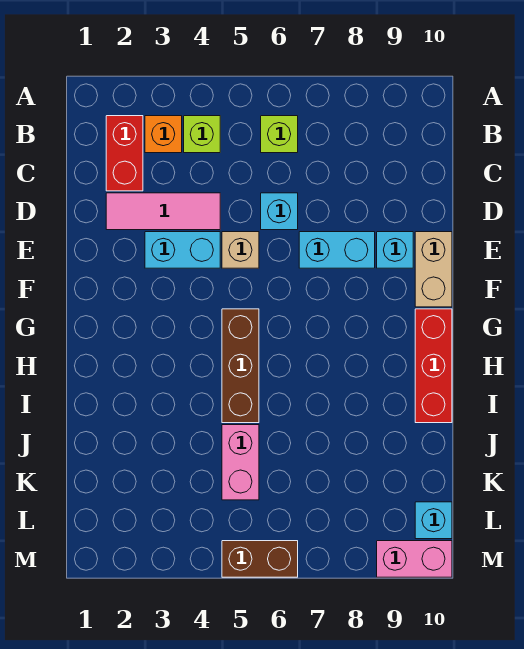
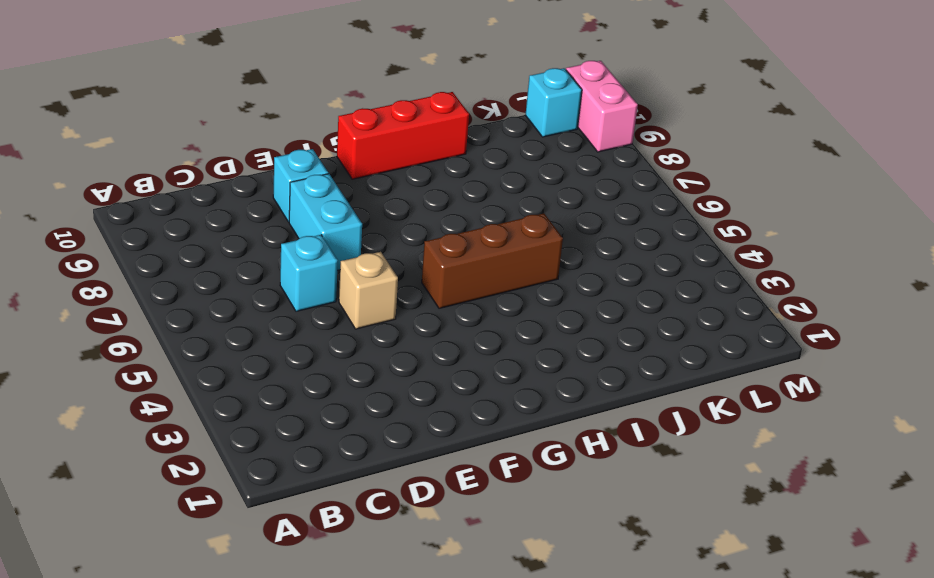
none -> red brick B2:C2 level 1
none -> orange brick B3 level 1
none -> lime brick B4 level 1

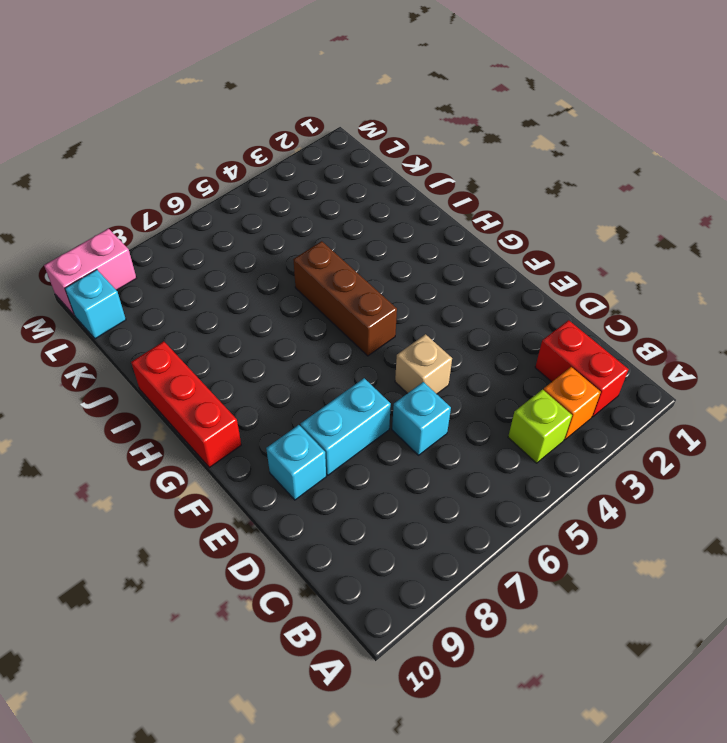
none -> lime brick B6 level 1
none -> pink tile D2:D4 level 1
none -> cyan brick E3:E4 level 1

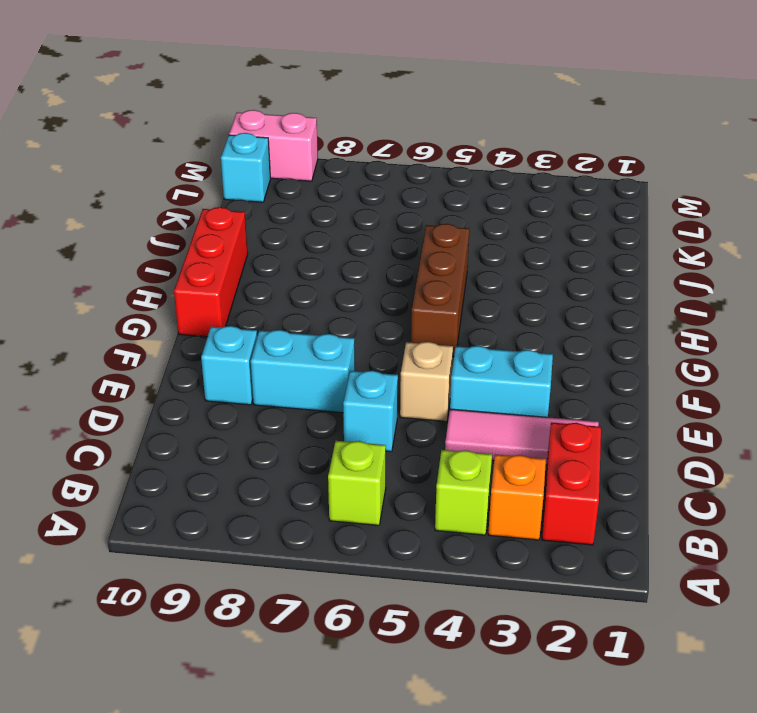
none -> tan brick E10:F10 level 1
none -> pink brick J5:K5 level 1
none -> brown brick M5:M6 level 1

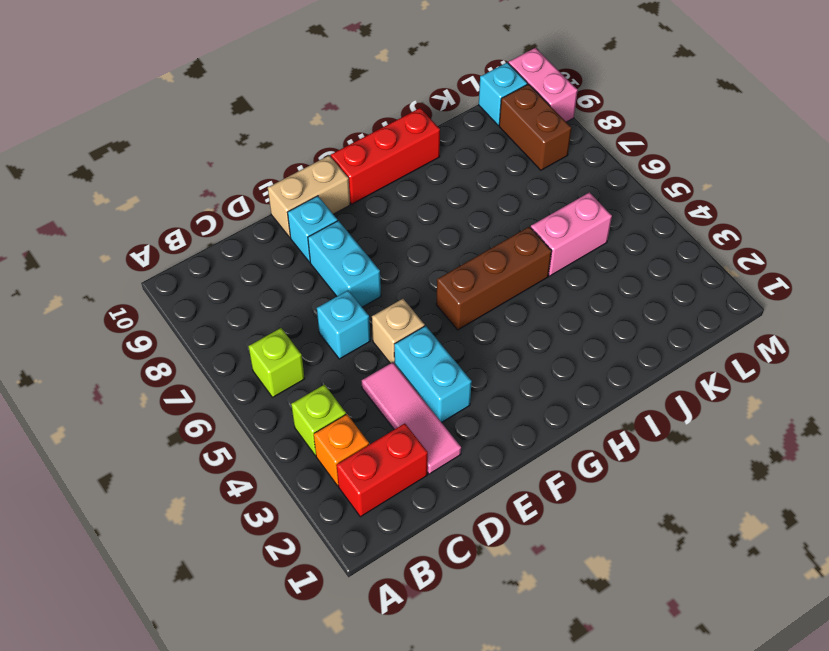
brown brick L8:L9 level 1 -> brown brick M5:M6 level 1

